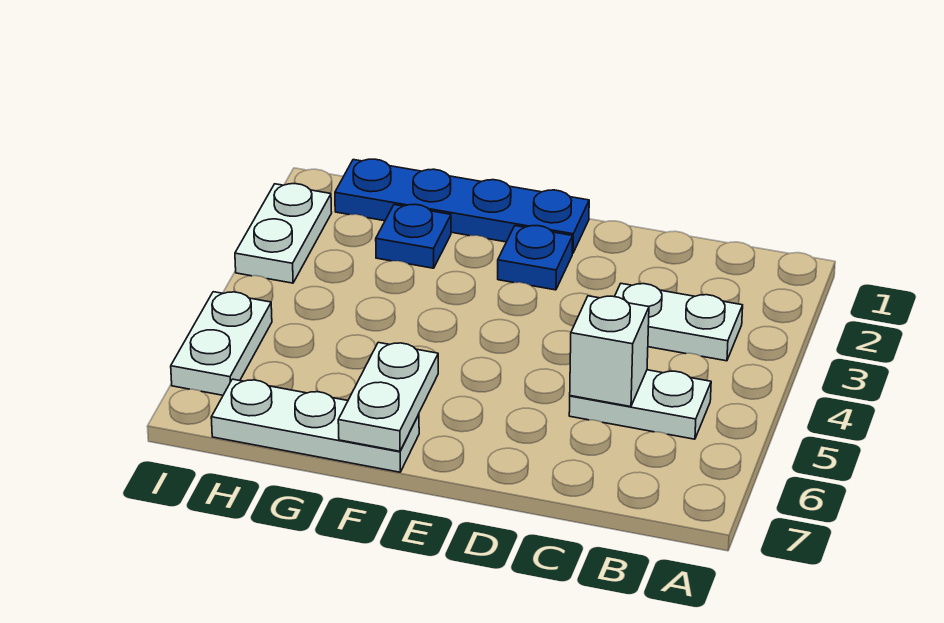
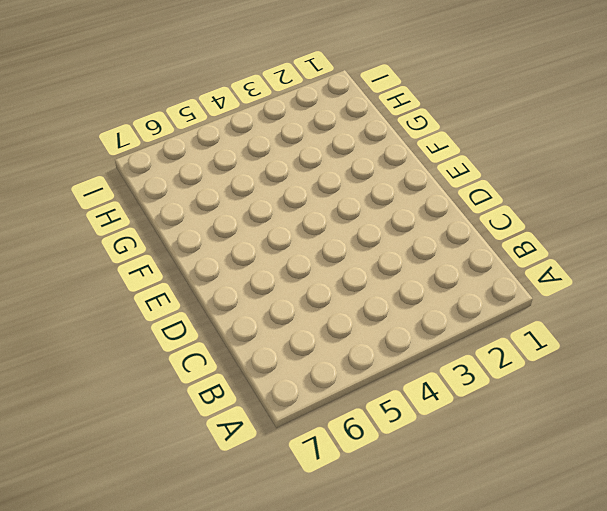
none -> white plate B3:C3 level 1
none -> white plate B5:C5 level 1

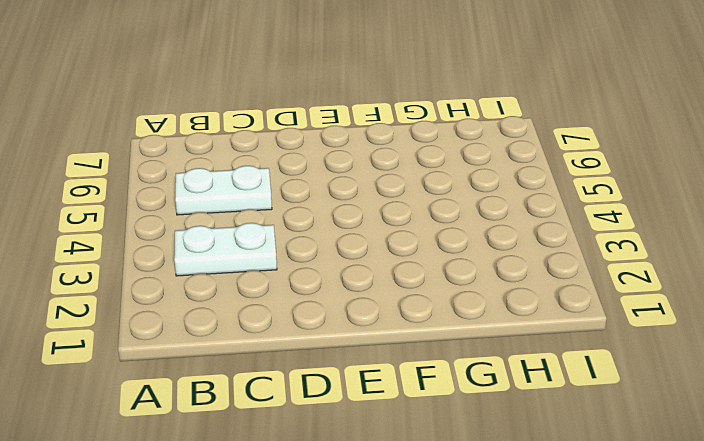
none -> blue plate E1:H1 level 1
none -> blue plate E2 level 1

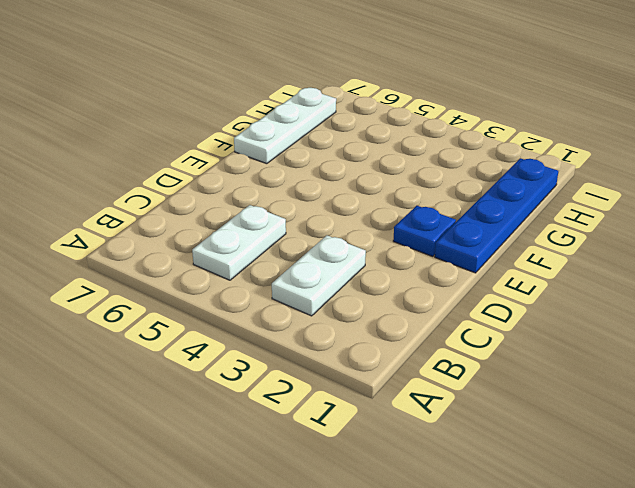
none -> blue plate G2 level 1
none -> white plate I2:I3 level 1

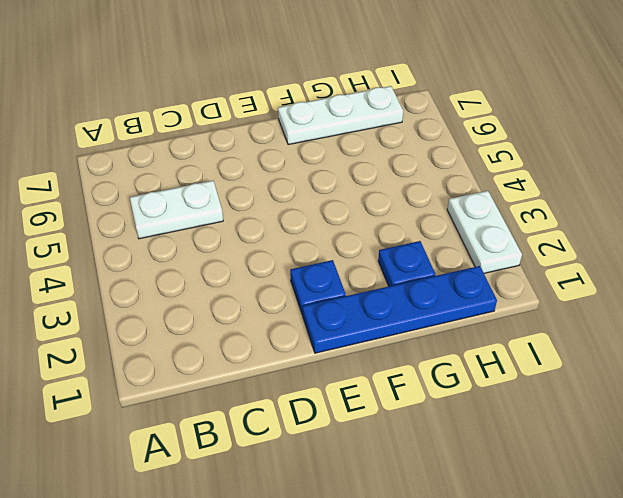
none -> white plate B3:C3 level 1
none -> white plate I5:I6 level 1

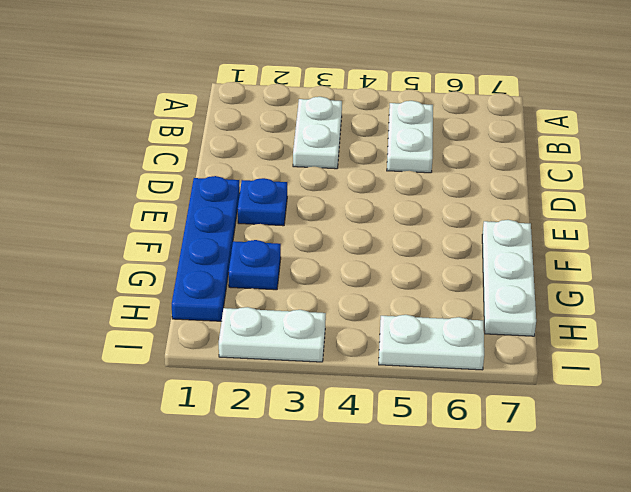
none -> white brick C5 level 2
none -> white plate F6:F7 level 2

